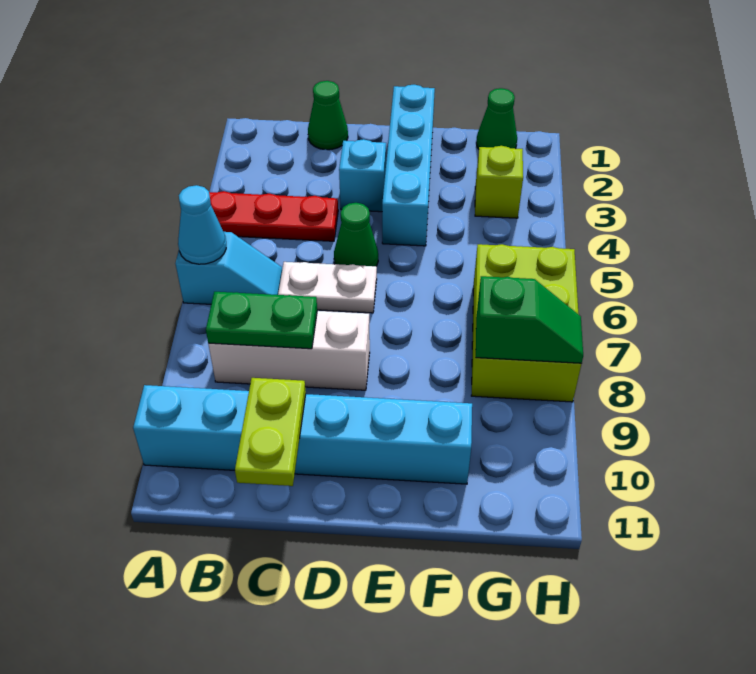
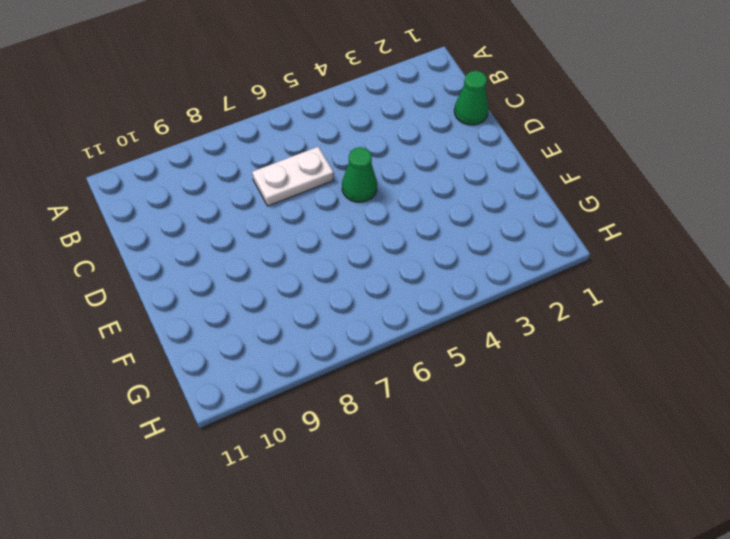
white plate C6:C7 level 1 -> white plate C6:D6 level 1
none -> red plate A4:C4 level 1
none -> cyan slope A6:B6 level 1 top A
none -> cyan brick A10:F10 level 1

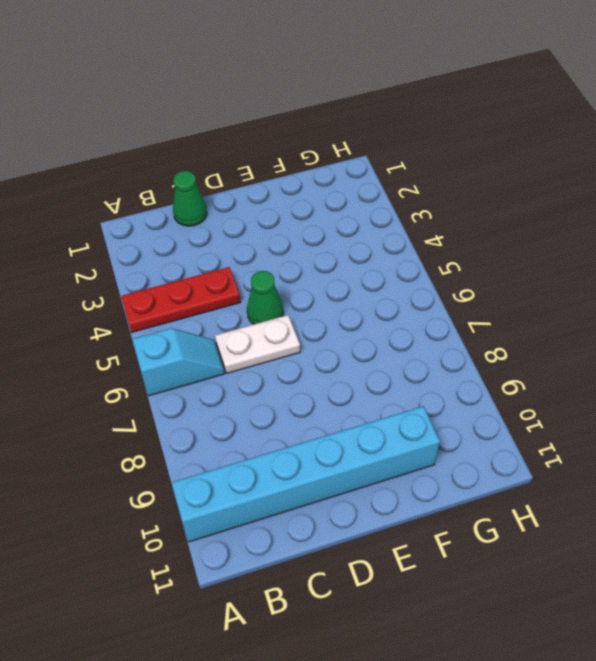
none -> white brick B8:D8 level 1
none -> cyan brick D3 level 1
none -> cyan brick E1:E4 level 1

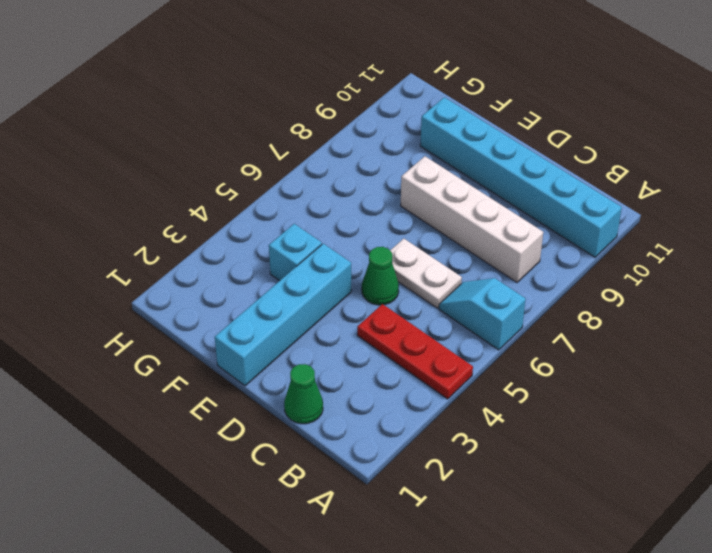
white brick B8:E8 level 1 -> white brick B8:D8 level 1
cyan brick F4 level 1 -> cyan brick D3 level 1
none -> green cone G1 level 1
none -> lime brick G3 level 1
none -> lime brick G6:H8 level 1

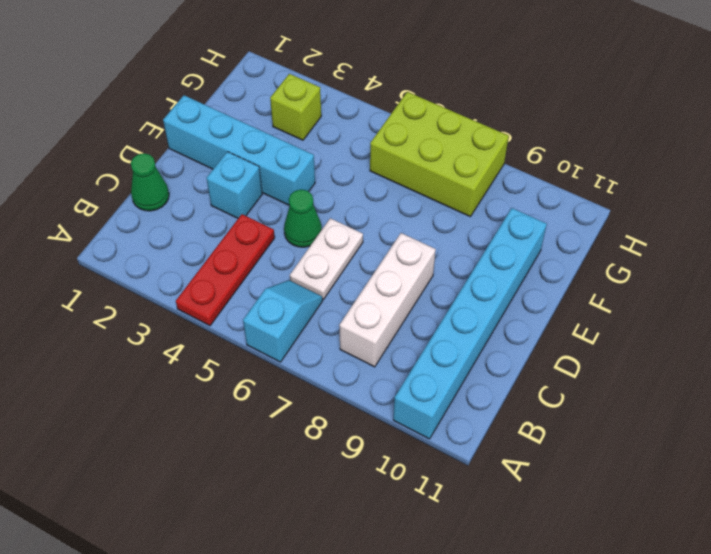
none -> green cone G1 level 1
none -> cyan cone A6 level 2
none -> green plate B8:C8 level 2

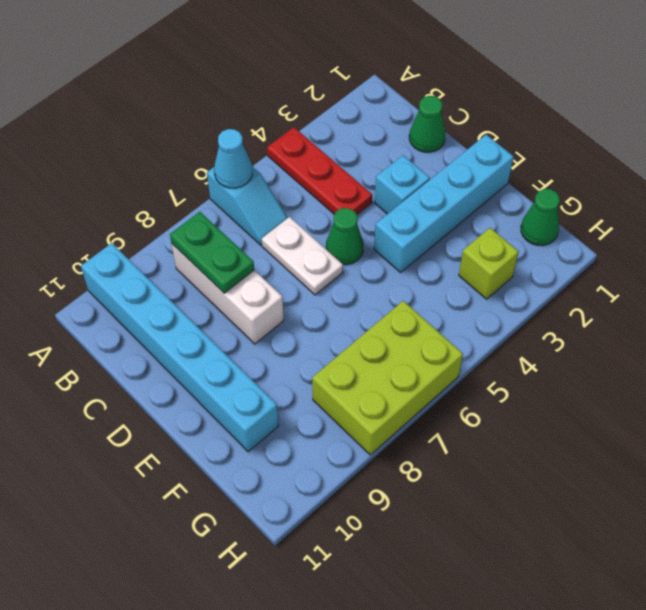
none -> lime plate C10:C11 level 2
none -> green slope G8:H8 level 2 top G

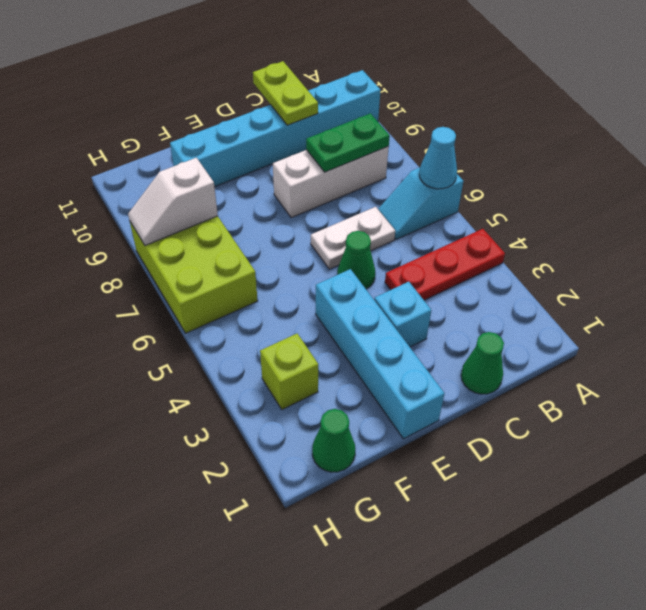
white slope G8:H8 level 2 top G -> green slope G8:H8 level 2 top G

